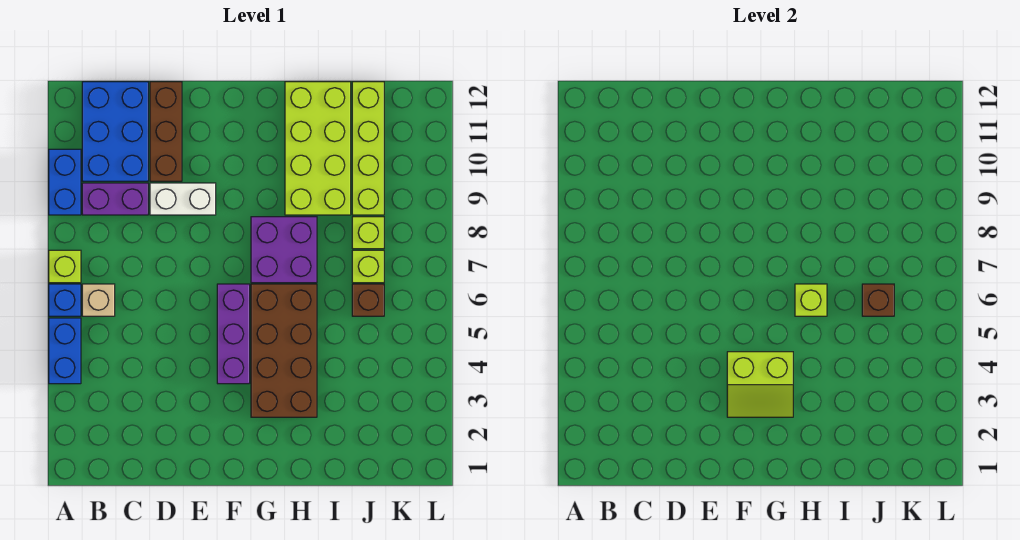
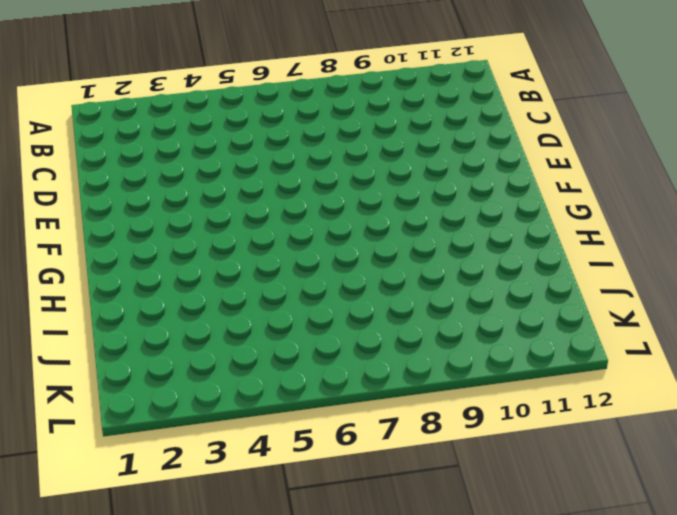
none -> blue brick A4:A5 level 1
none -> blue brick A6 level 1
none -> lime brick A7 level 1

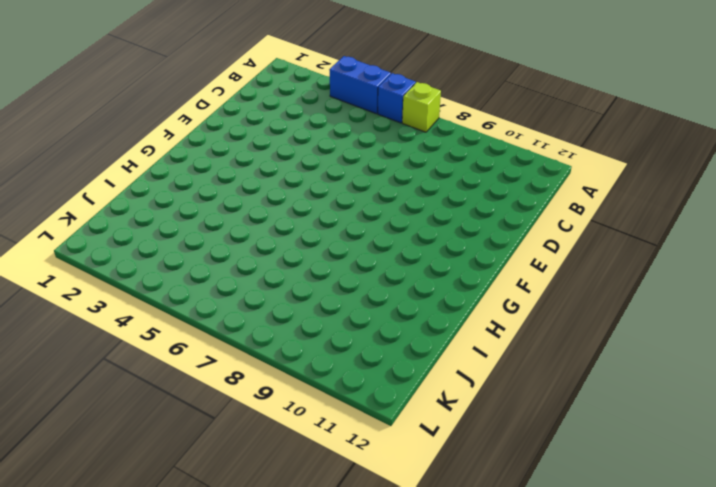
none -> blue brick A9:A10 level 1
none -> tan brick B6 level 1
none -> purple brick B9:C9 level 1

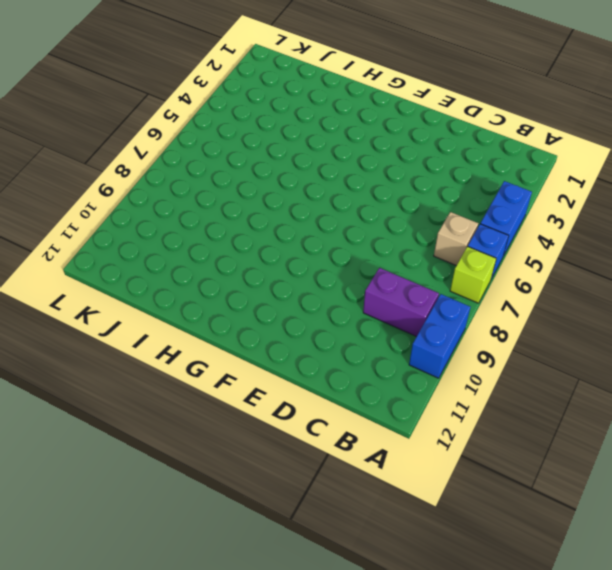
none -> blue brick B10:C12 level 1
none -> white brick D9:E9 level 1
none -> brown brick D10:D12 level 1

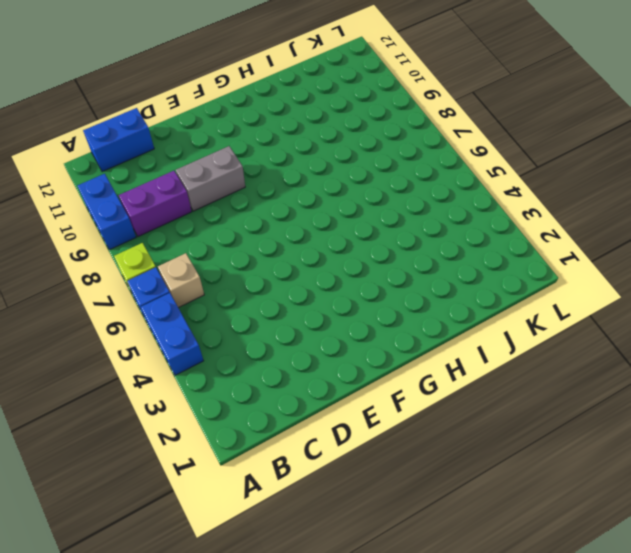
blue brick B12:C12 level 1 -> blue brick B10:C12 level 1
grey brick D9:E9 level 1 -> white brick D9:E9 level 1
none -> brown brick D10:D12 level 1
none -> purple brick F4:F6 level 1
none -> brown brick G3:H6 level 1

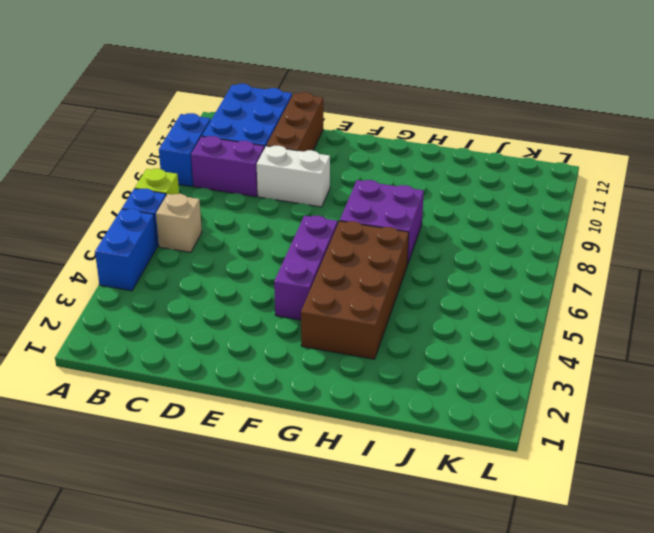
none -> lime brick H9:I12 level 1
none -> brown brick J6 level 1
none -> lime brick J7 level 1

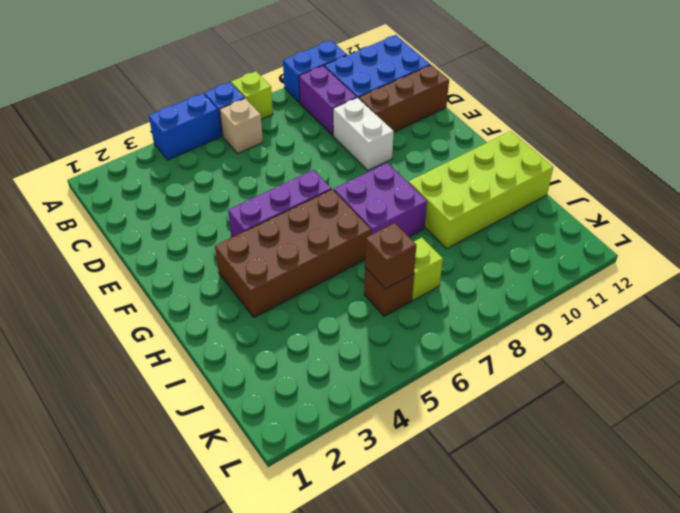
none -> lime brick J8 level 1
none -> lime brick J9:J12 level 1
none -> lime slope F3:G4 level 2 top 4

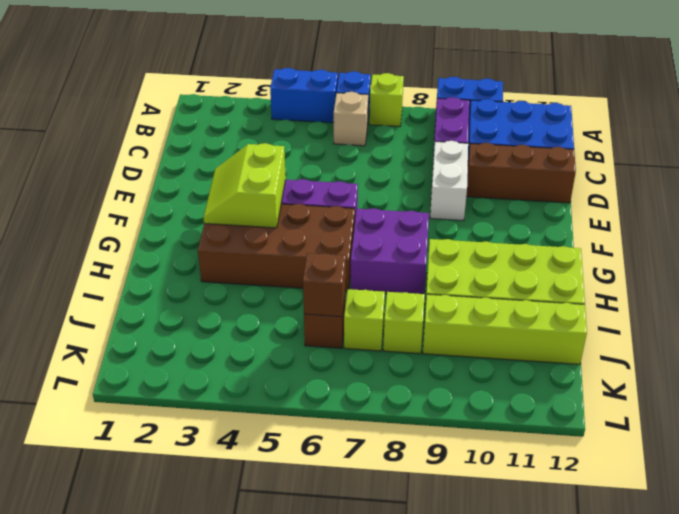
none -> lime brick H6 level 2

